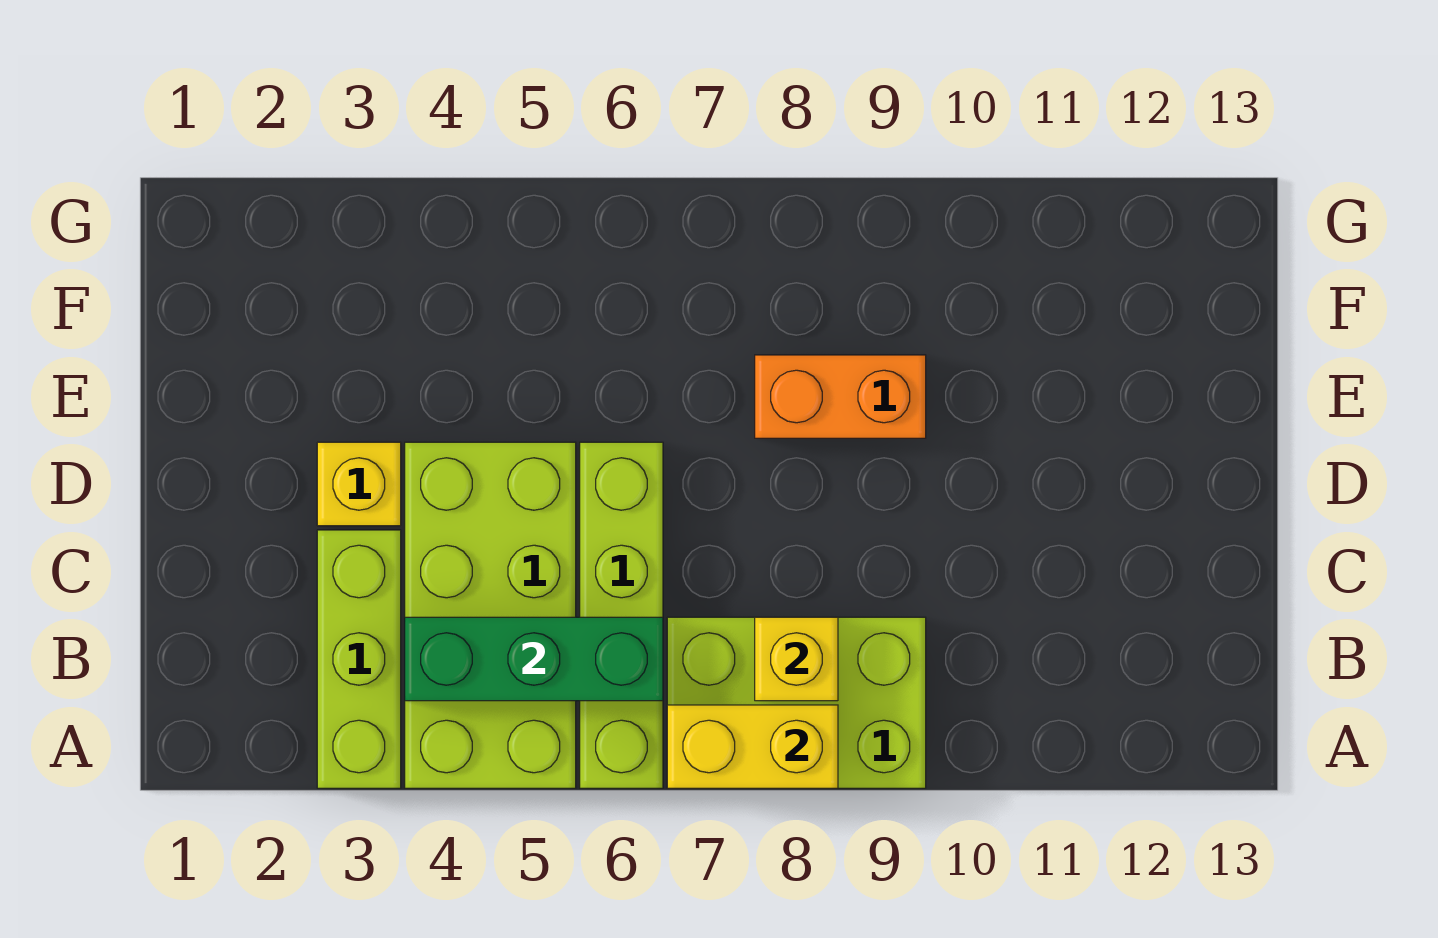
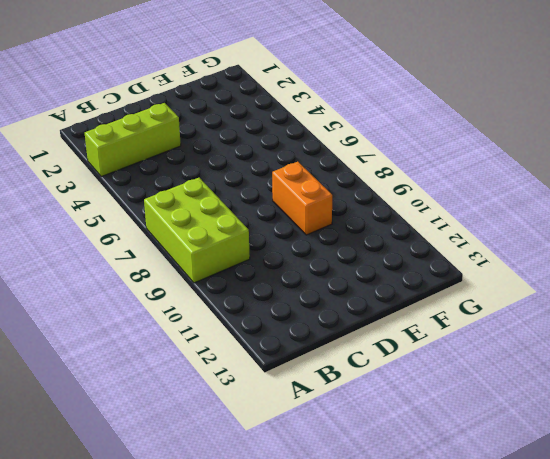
none -> lime brick A4:D5 level 1
none -> lime brick A6:D6 level 1

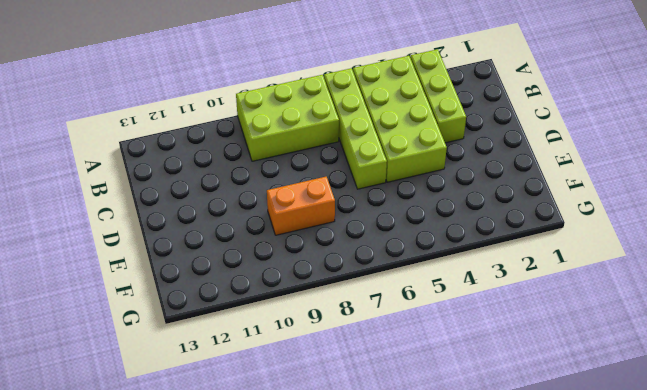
none -> yellow brick D3 level 1
none -> yellow brick A7:A8 level 2

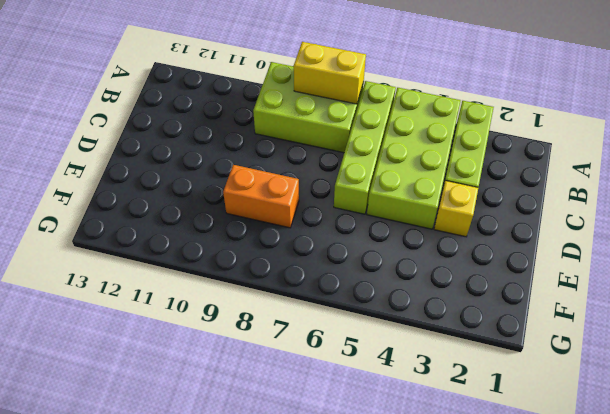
none -> green brick B4:B6 level 2
none -> yellow brick B8 level 2

